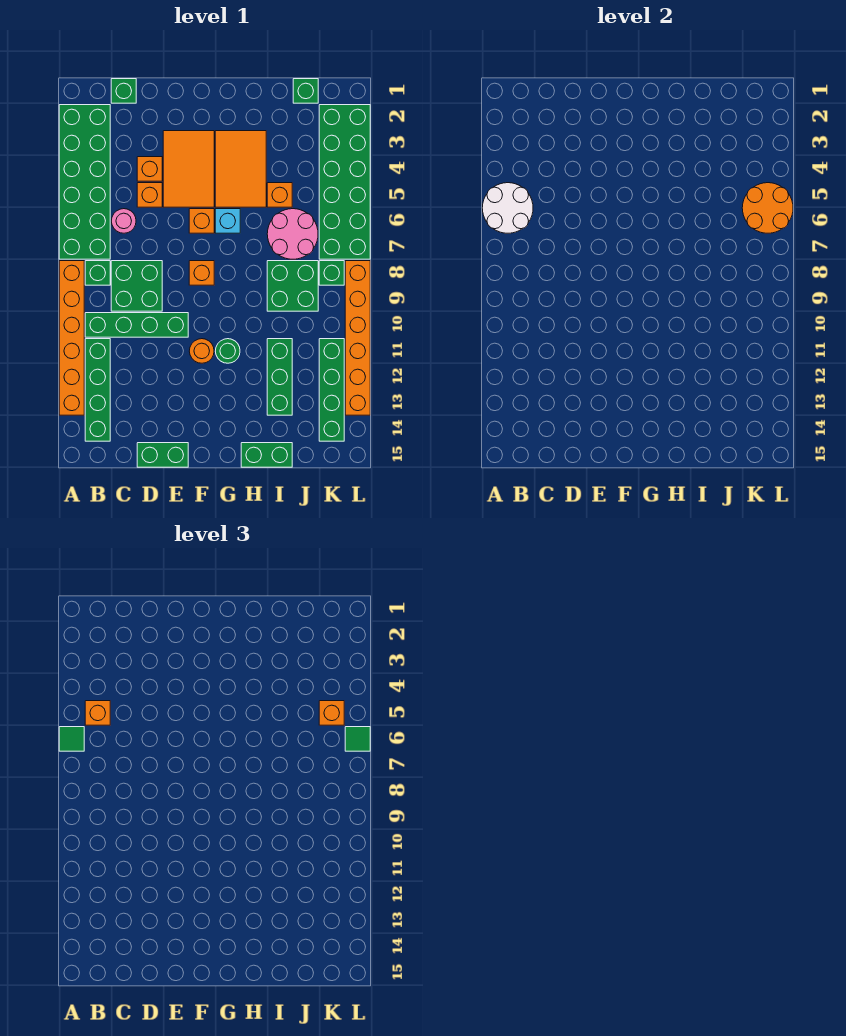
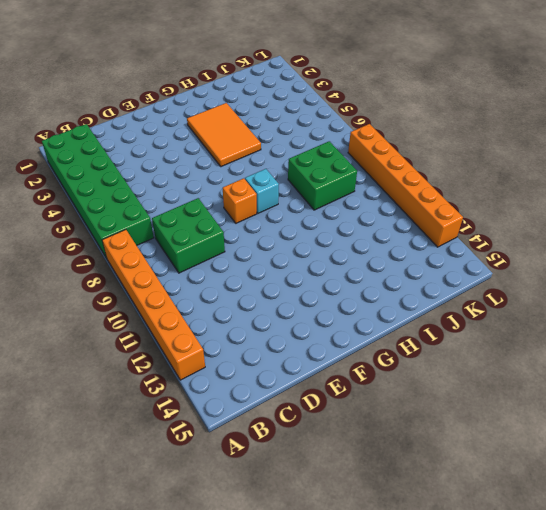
cyan brick G8 level 1 -> cyan brick G6 level 1
none -> green brick B8 level 1
none -> green brick B10:E10 level 1
none -> green brick B11:B14 level 1
none -> green brick C1 level 1

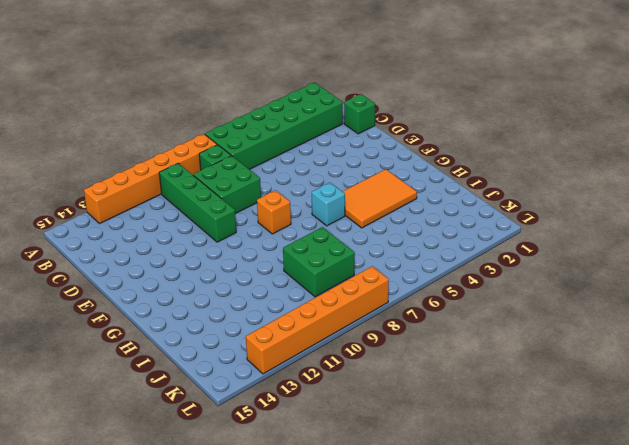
none -> green brick B11:B14 level 1
none -> pink round brick C6 level 1
none -> orange brick D4 level 1
none -> orange brick D5 level 1

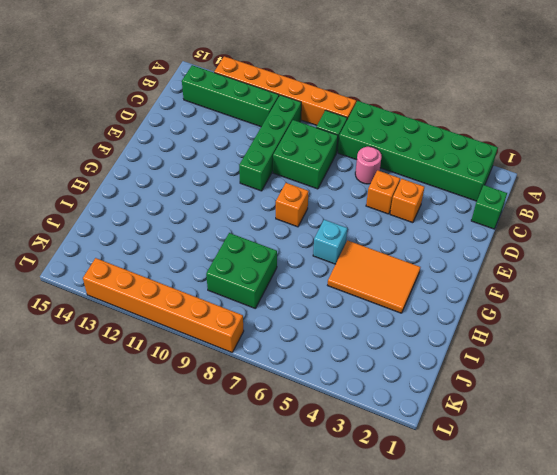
none -> green brick D15:E15 level 1
none -> orange tile E3:F5 level 1
none -> orange brick F6 level 1
none -> orange round brick F11 level 1

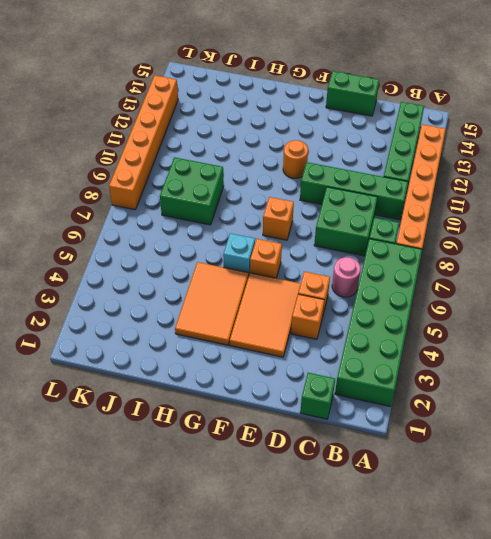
none -> green round brick G11 level 1
none -> green brick H15:I15 level 1
none -> orange brick I5 level 1
none -> pink round brick I6:J7 level 1

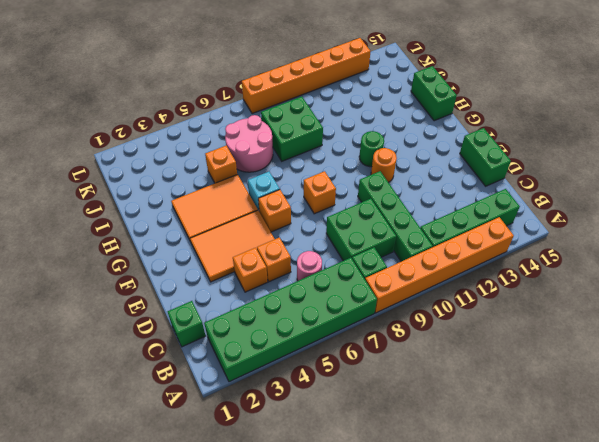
none -> green brick I11:I13 level 1
none -> green brick J1 level 1
none -> green brick K2:L7 level 1
none -> green brick K8 level 1

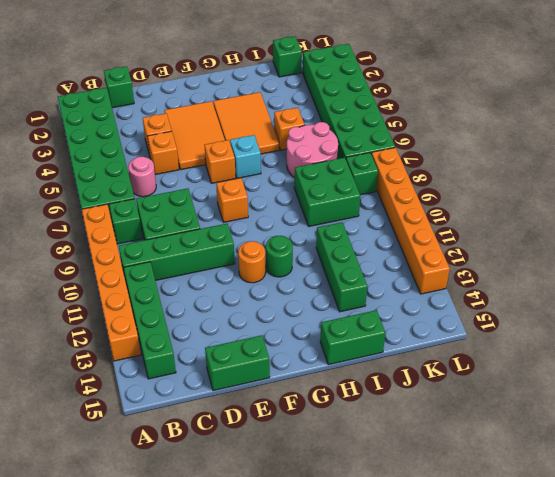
none -> green brick K11:K14 level 1
none -> white round brick A5:B6 level 2
none -> orange round brick K5:L6 level 2
none -> green tile A6 level 3

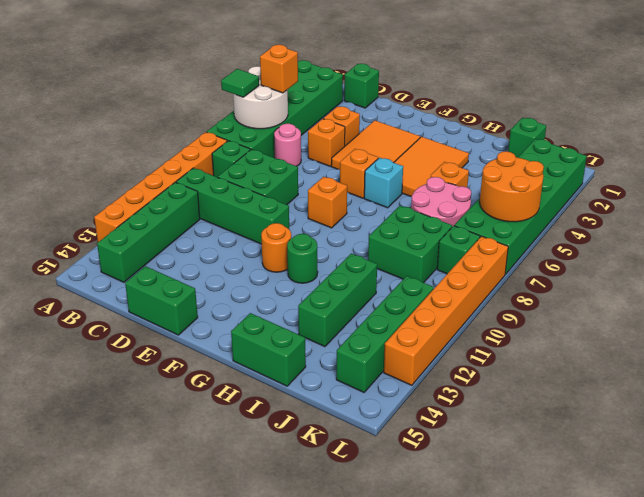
none -> orange brick K5 level 3
none -> green tile L6 level 3

